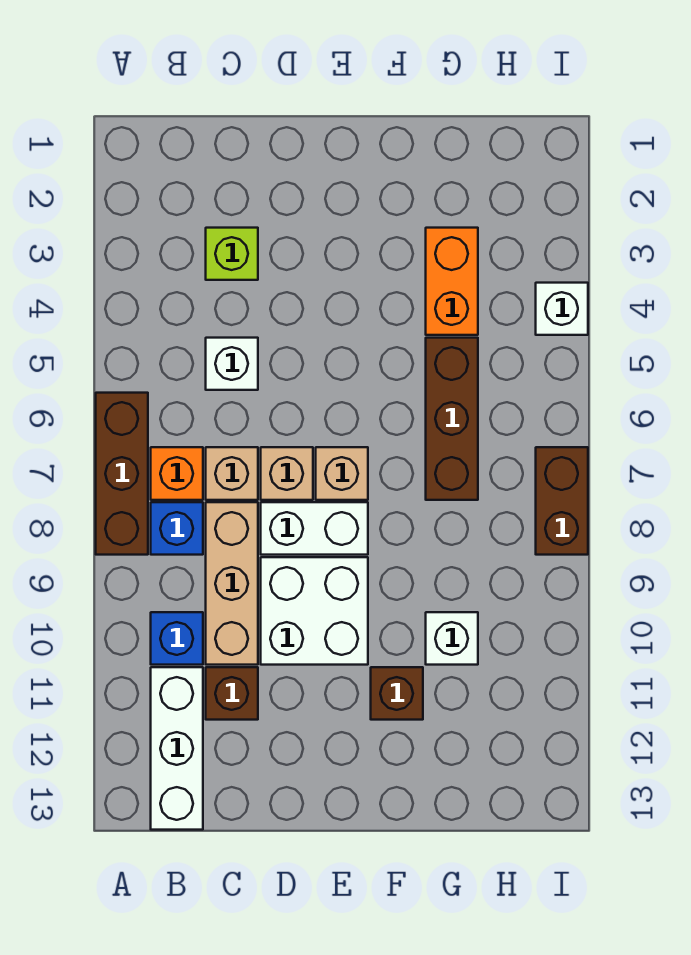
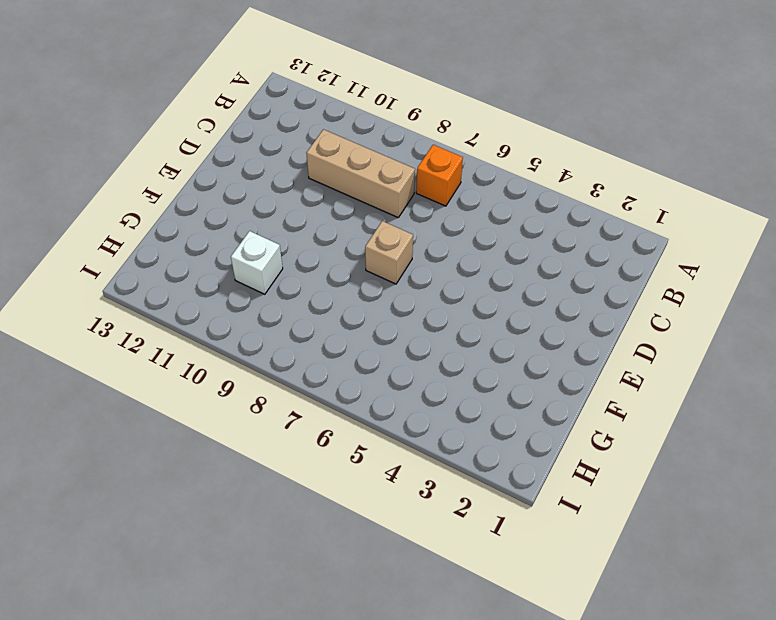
none -> brown brick A6:A8 level 1
none -> blue brick B8 level 1
none -> blue brick B10 level 1

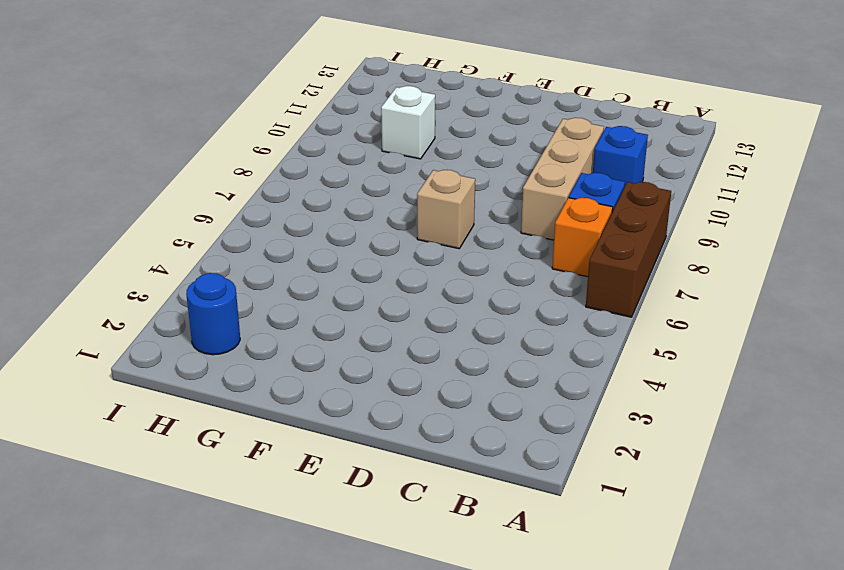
blue round brick H2 level 1 -> none
none -> white brick B11:B13 level 1
none -> lime brick C3 level 1
none -> white brick C5 level 1

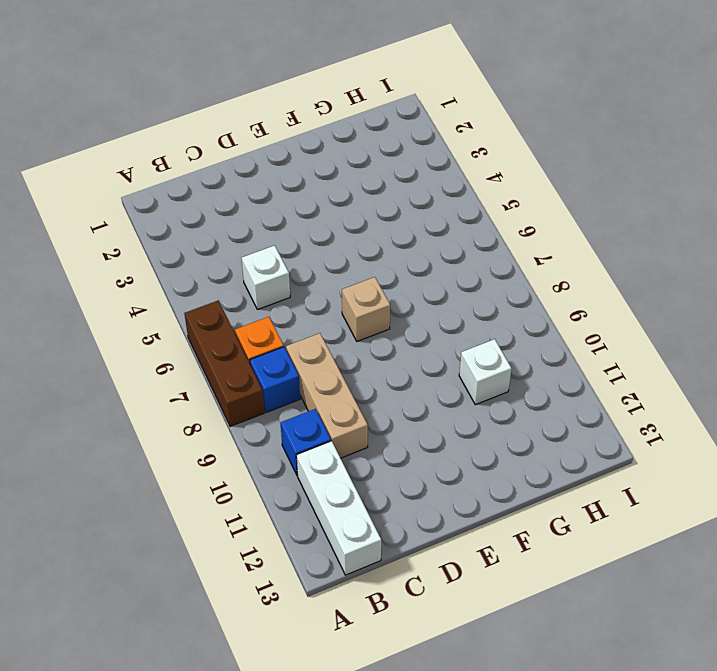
none -> lime brick C3 level 1
none -> tan brick C7 level 1
none -> brown brick C11 level 1

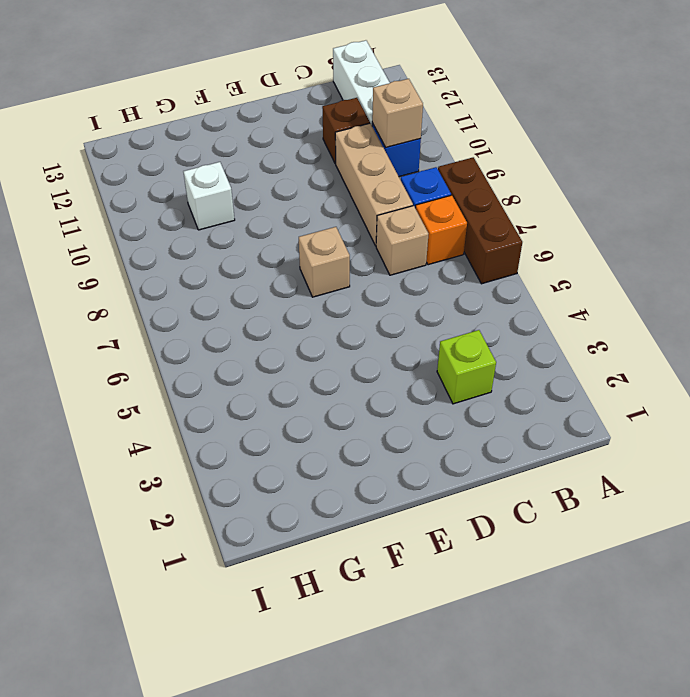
tan brick B10 level 2 -> tan brick D7 level 1
none -> white brick C5 level 1
none -> white brick D8:E8 level 1
none -> white brick D9:E10 level 1

